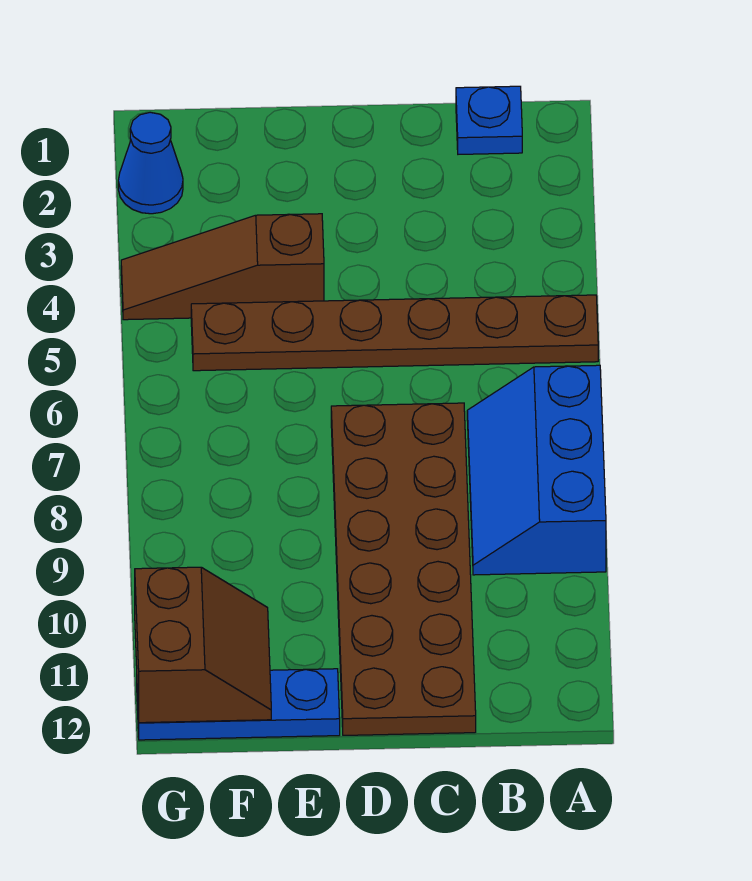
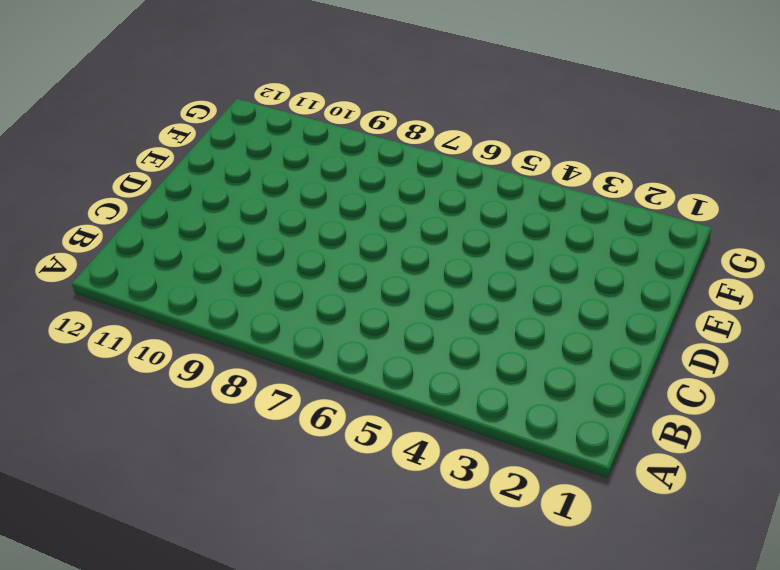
none -> brown plate A5:F5 level 1
none -> blue slope A7:B9 level 1 top A

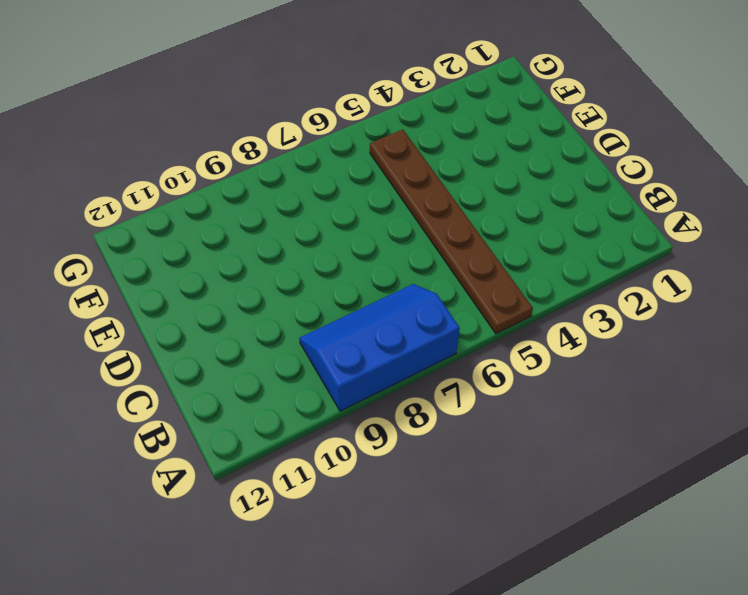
none -> blue plate B1 level 1
none -> brown plate C7:D12 level 1

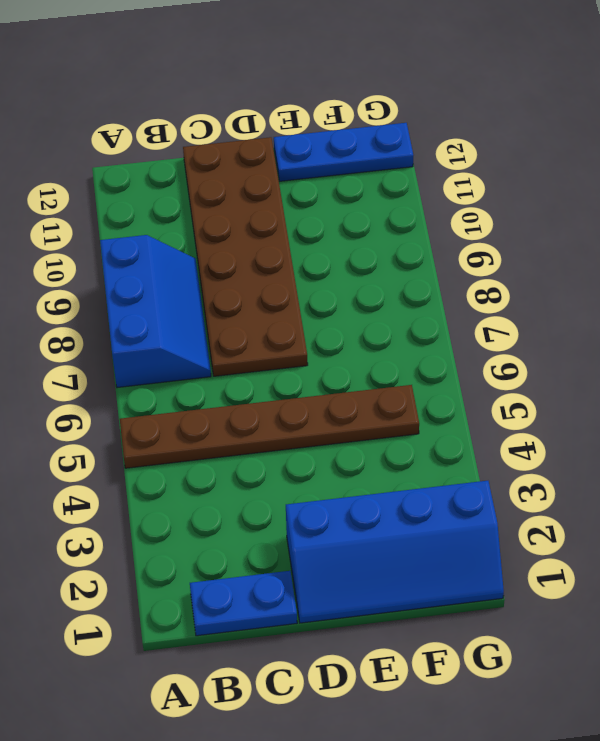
blue plate B1:C1 level 1 -> blue plate B1 level 1
blue slope D1:G2 level 1 top 2 -> blue cone G2 level 1
none -> brown slope E4:G4 level 1 top E
none -> brown slope F11:G12 level 2 top G

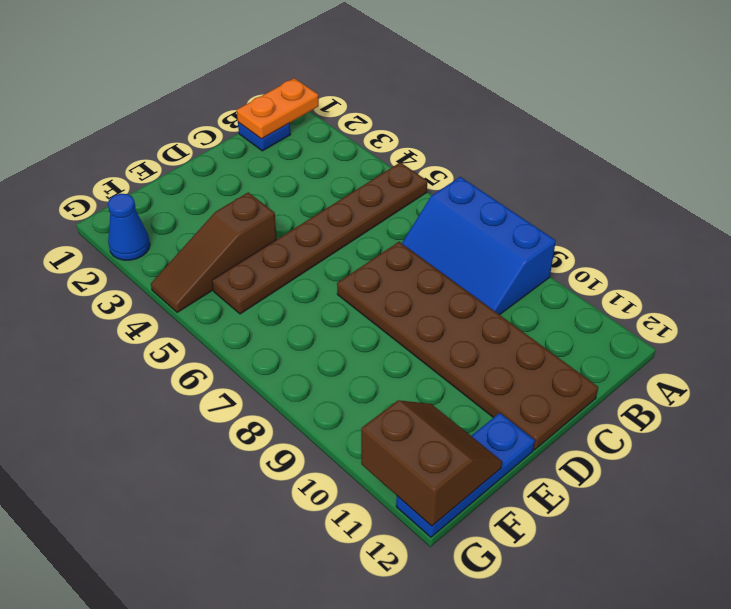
orange plate A1:B1 level 2 -> none

